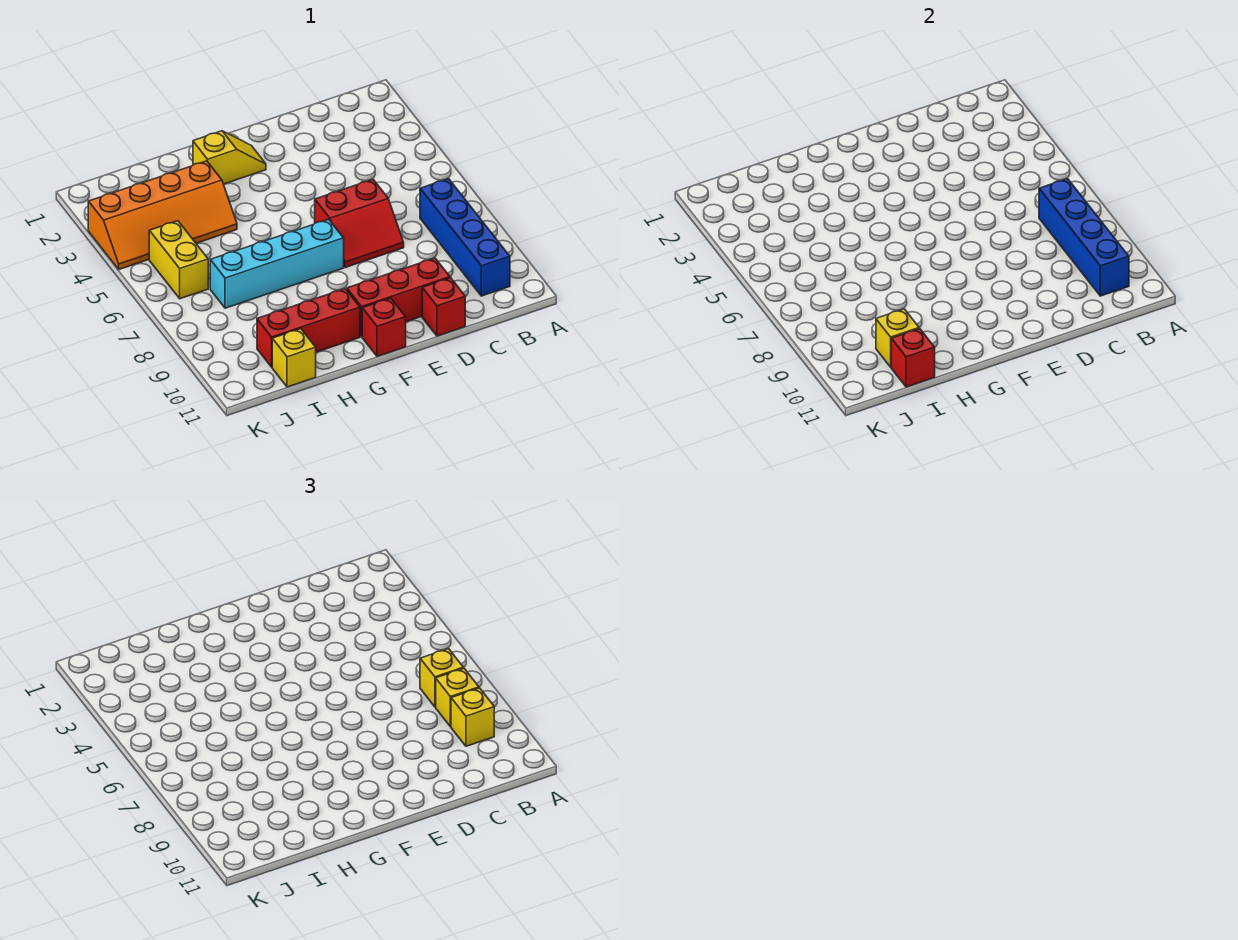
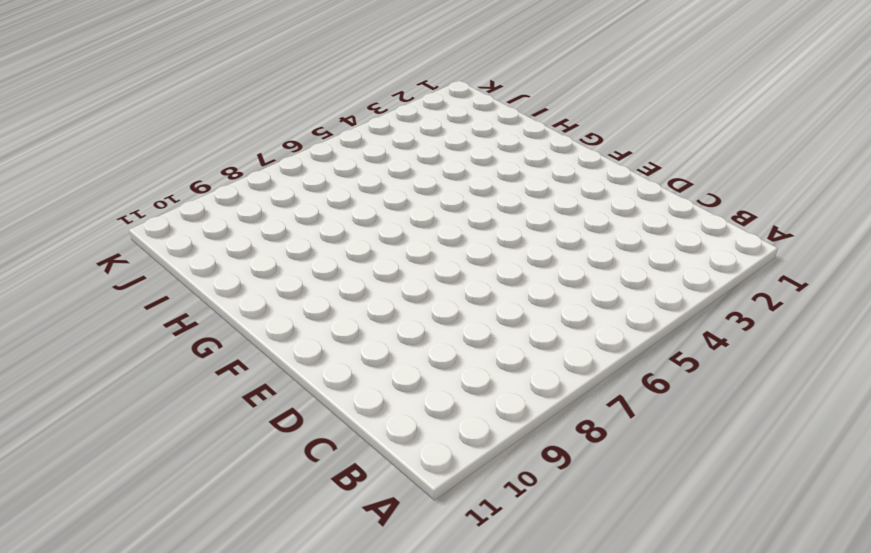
none -> blue brick B7:B10 level 1
none -> red slope D6:E7 level 1 top 6
none -> red brick D10:F10 level 1

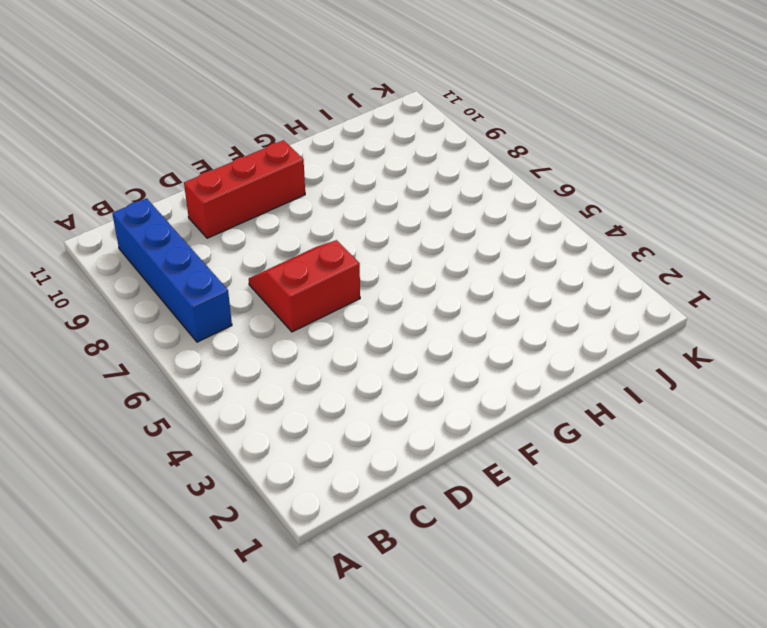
none -> red brick D11 level 1
none -> yellow slope F2:G2 level 1 top G
none -> cyan brick F7:I7 level 1

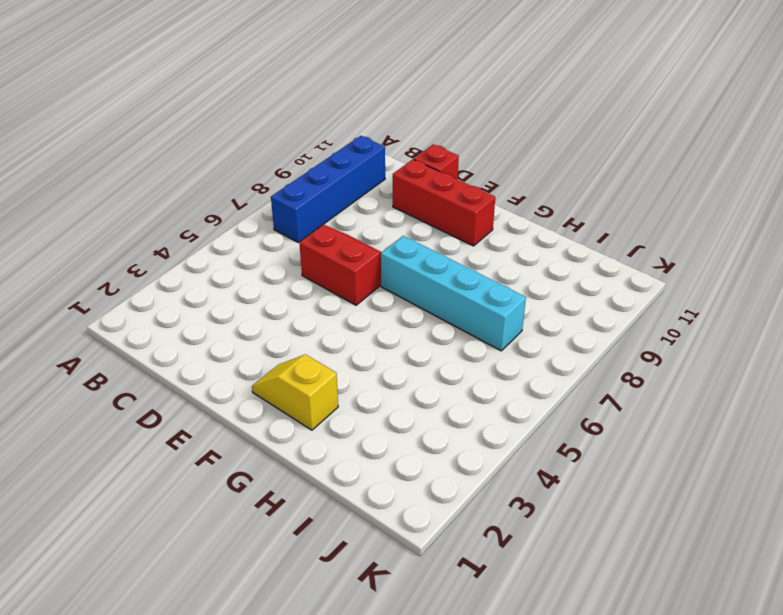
none -> red brick F11 level 1
none -> red brick G10:I10 level 1
none -> orange slope H3:K4 level 1 top 3

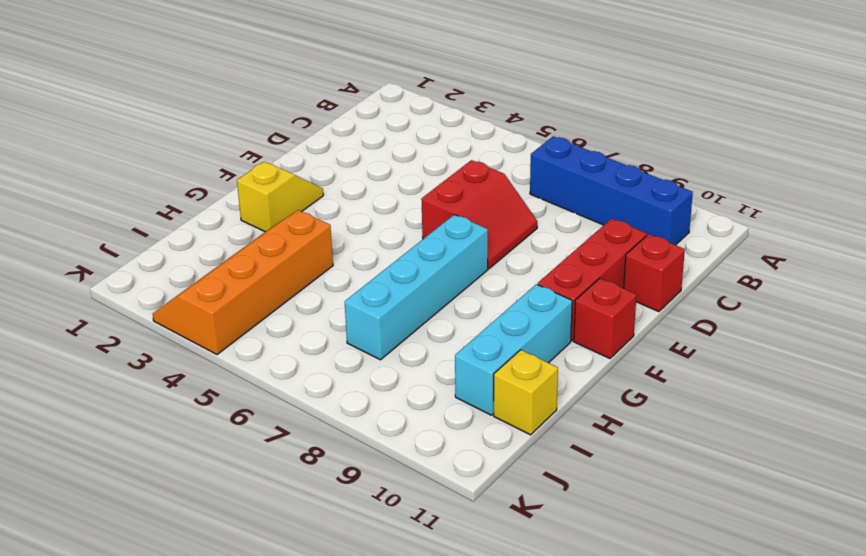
cyan brick G10:I10 level 1 -> red brick G10:I10 level 1
orange slope H3:K4 level 1 top 4 -> orange slope H3:K4 level 1 top 3
none -> yellow brick J5:J6 level 1
none -> blue brick B7:B10 level 2
none -> yellow brick I10 level 2

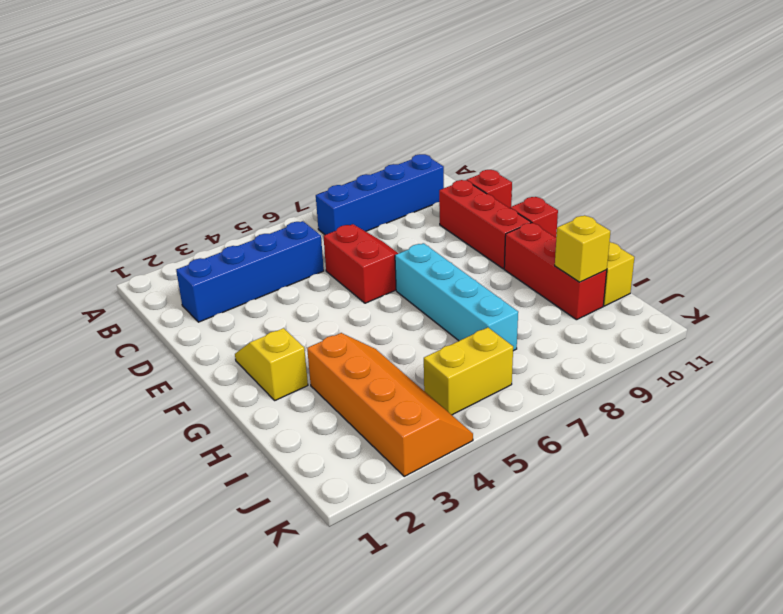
blue brick C2:C5 level 1 -> blue brick B7:B10 level 2
none -> red brick I11 level 2
none -> yellow brick B7 level 3
none -> yellow brick B8 level 3

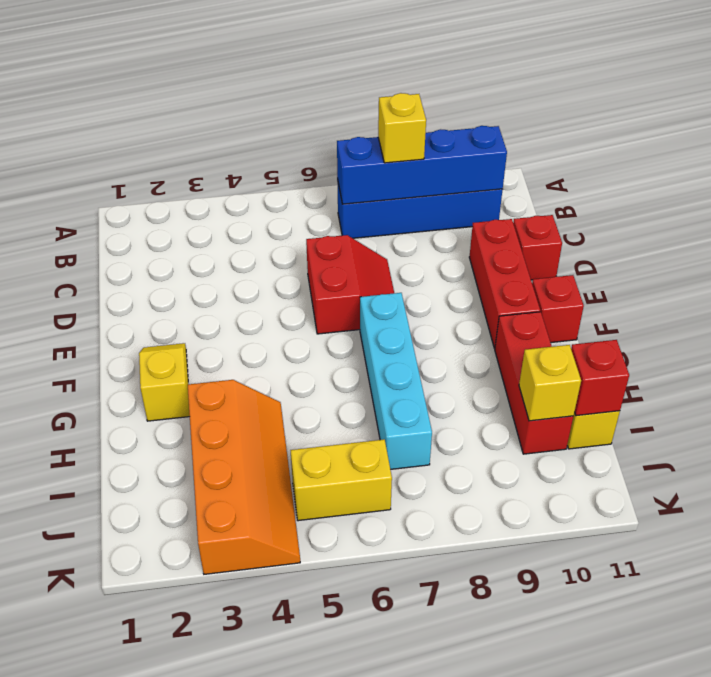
none -> yellow brick B7 level 3
none -> yellow brick B9 level 3

